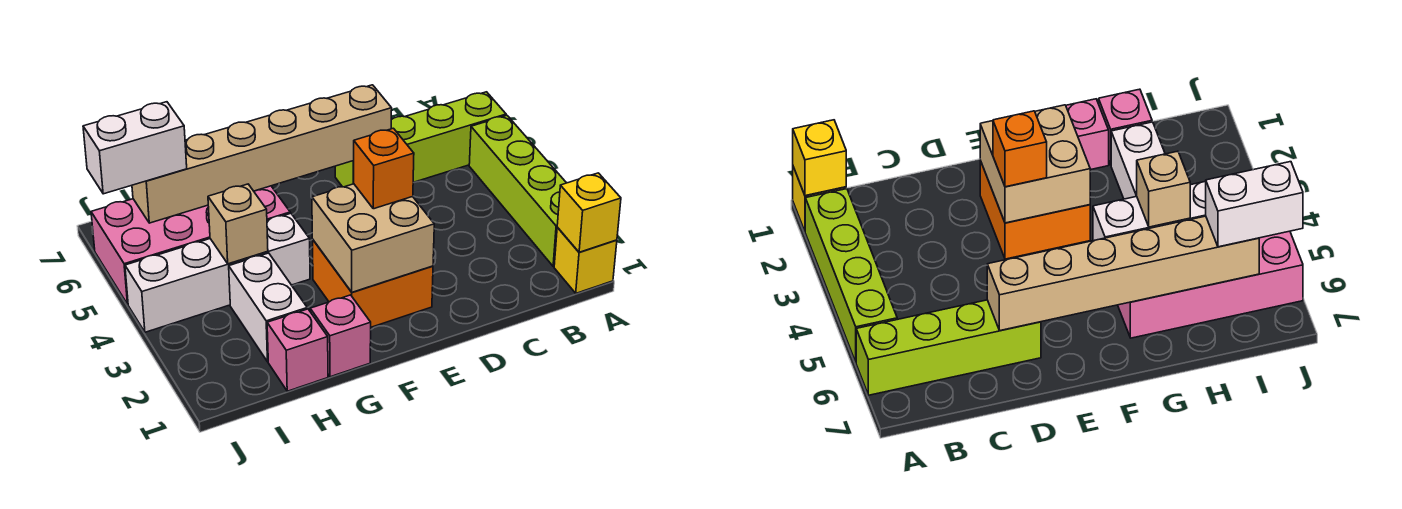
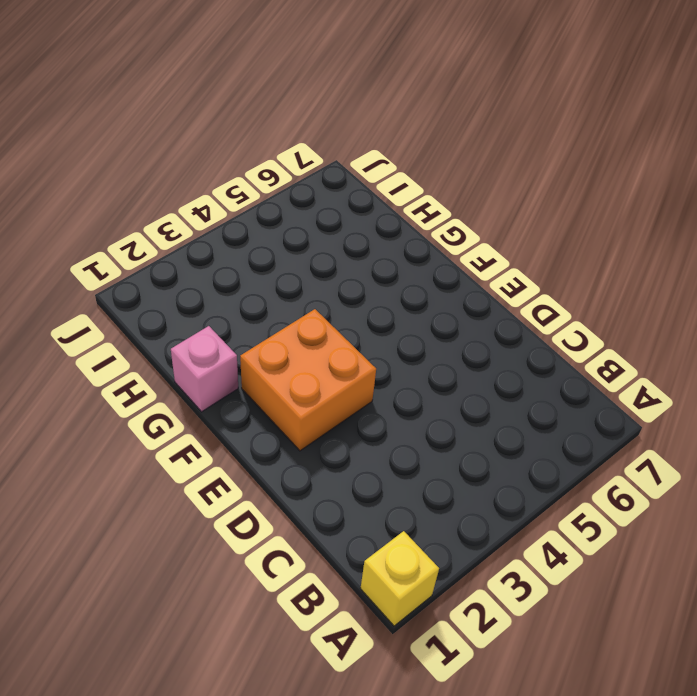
none -> lime brick A2:A5 level 1
none -> lime brick A6:D6 level 1
none -> white brick G4:J4 level 1

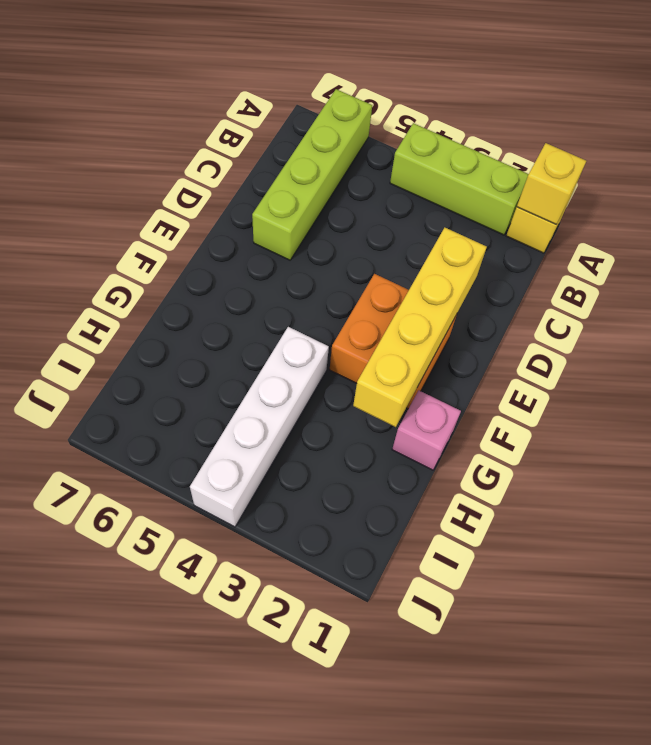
lime brick A2:A4 level 1 -> lime brick A2:A5 level 1
yellow brick D2:G2 level 2 -> tan brick E2:F3 level 2
none -> pink brick G5:J6 level 1
none -> pink brick H1 level 1
none -> white brick H2:H3 level 1

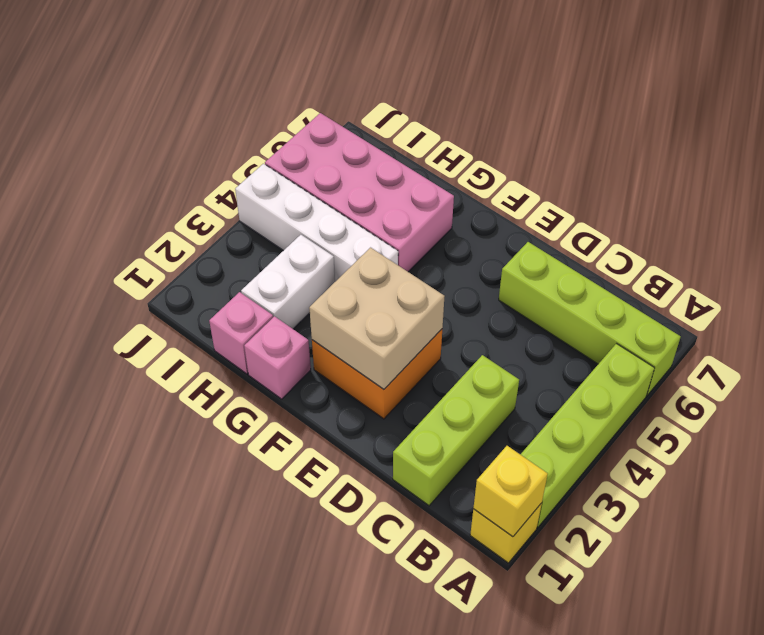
lime brick C1:C3 level 1 -> none
none -> tan brick D6:I6 level 2
none -> tan brick H4 level 2
none -> orange brick E3 level 3

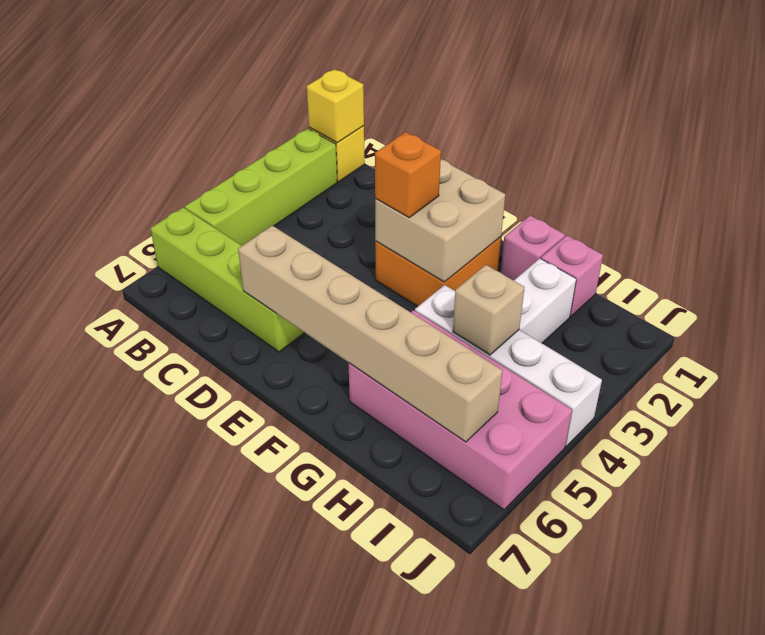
none -> white brick I6:J6 level 3

